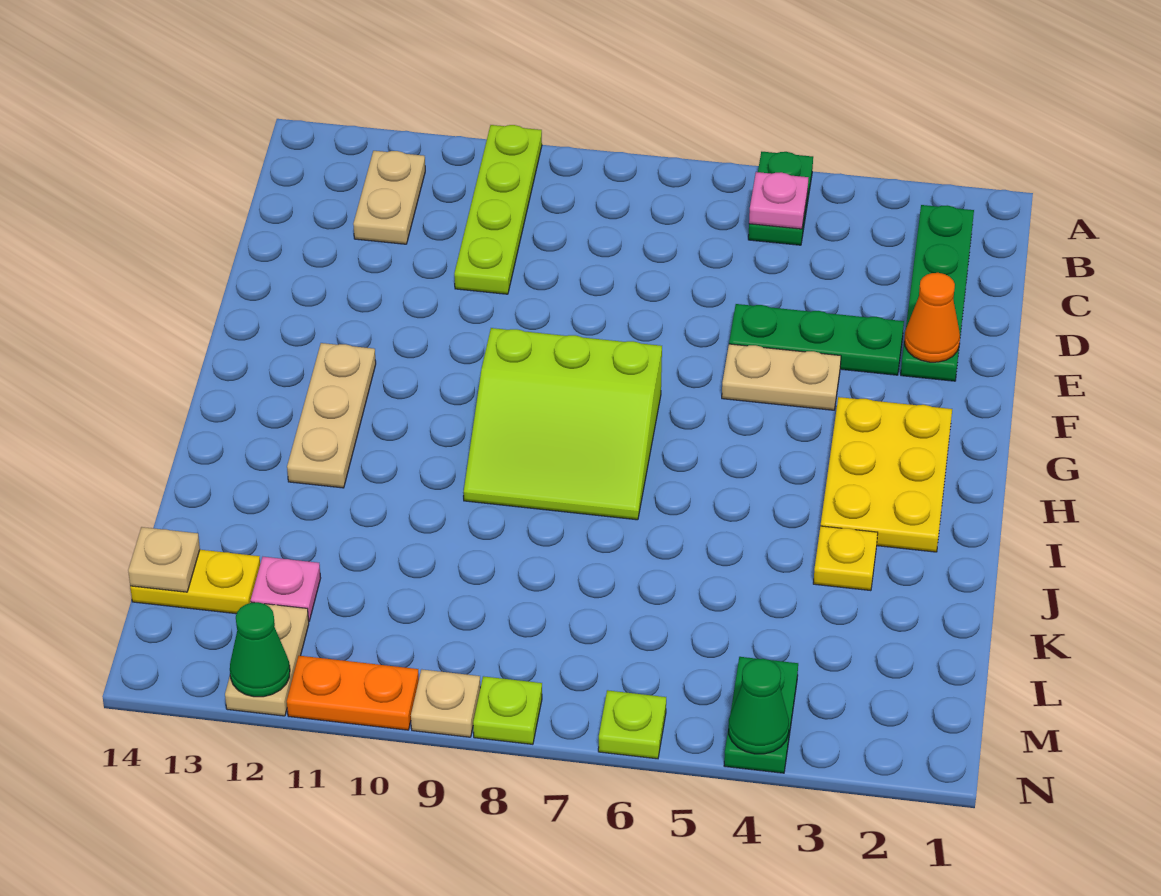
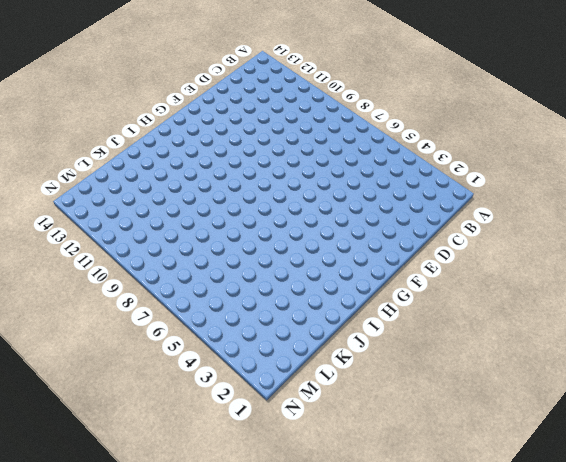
none -> green plate A5:B5 level 1
none -> lime plate A10:D10 level 1
none -> green plate B2:E2 level 1

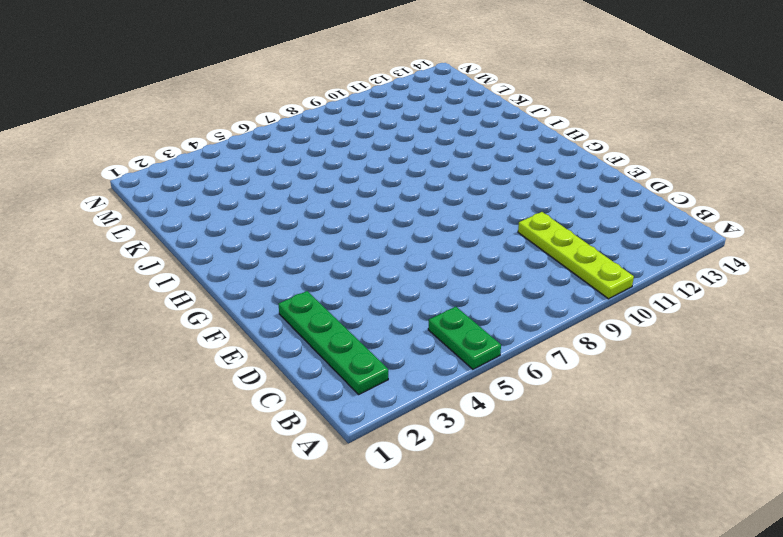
none -> tan plate B12:C12 level 1
none -> green plate E3:E5 level 1
none -> tan plate F4:F5 level 1

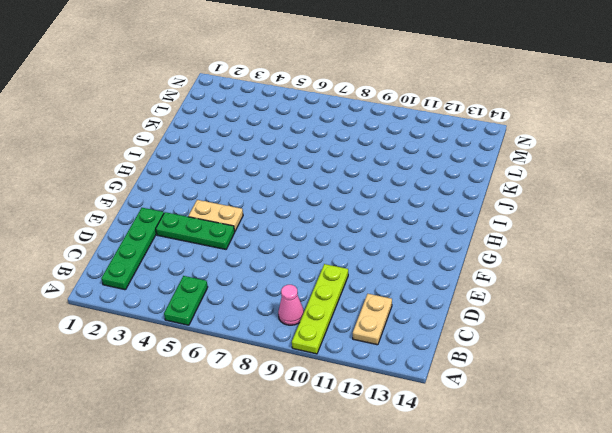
pink cone B9 level 1 -> none
none -> yellow plate G2:I3 level 1
none -> lime slope G7:I9 level 1 top G
none -> tan plate G12:I12 level 1

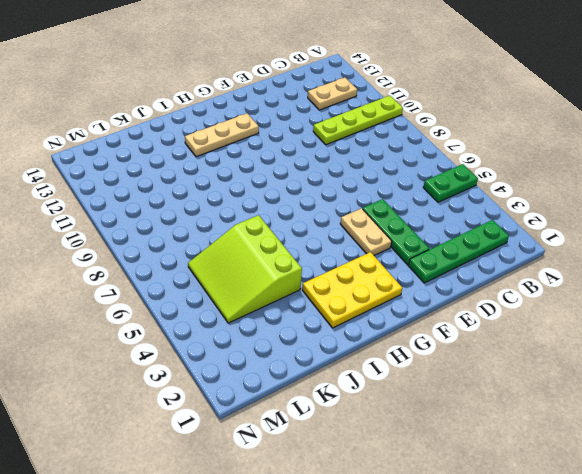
lime slope J4:L6 level 1 top J -> lime slope G7:I9 level 1 top G
none -> yellow plate J3 level 1
none -> pink plate L12 level 1
none -> yellow plate L13:L14 level 1

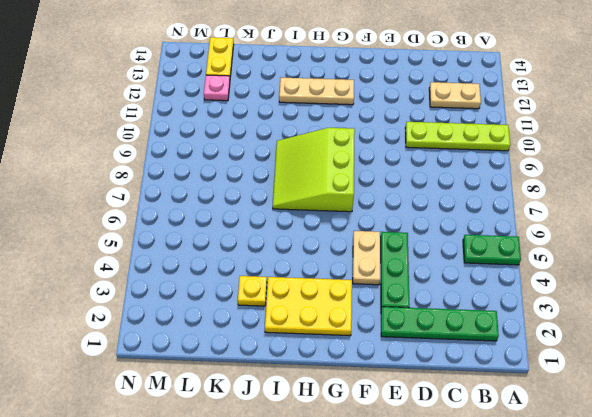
none -> green plate M4:N4 level 1
none -> tan plate M12:N12 level 1
none -> lime plate N6 level 1

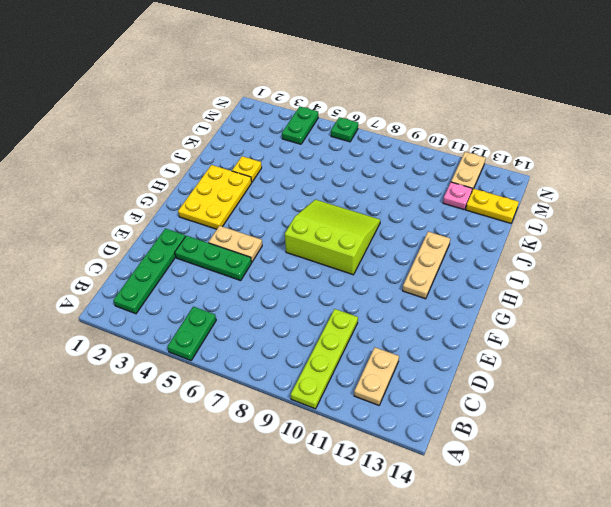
green plate N6 level 1 -> lime plate N6 level 1
none -> lime plate N8 level 1
none -> tan plate N9 level 1
none -> orange plate N10:N11 level 1

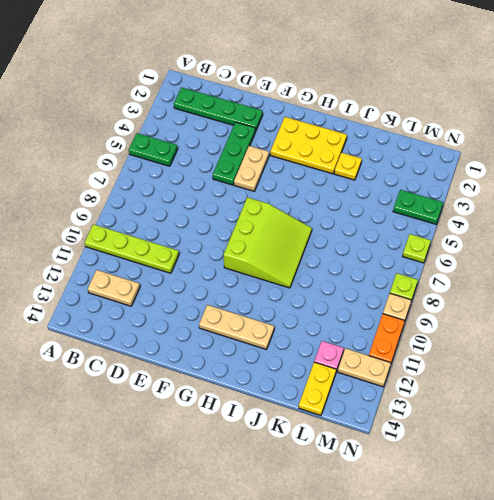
none -> pink plate B5 level 2
none -> orange cone E2 level 2
none -> tan plate L14 level 2

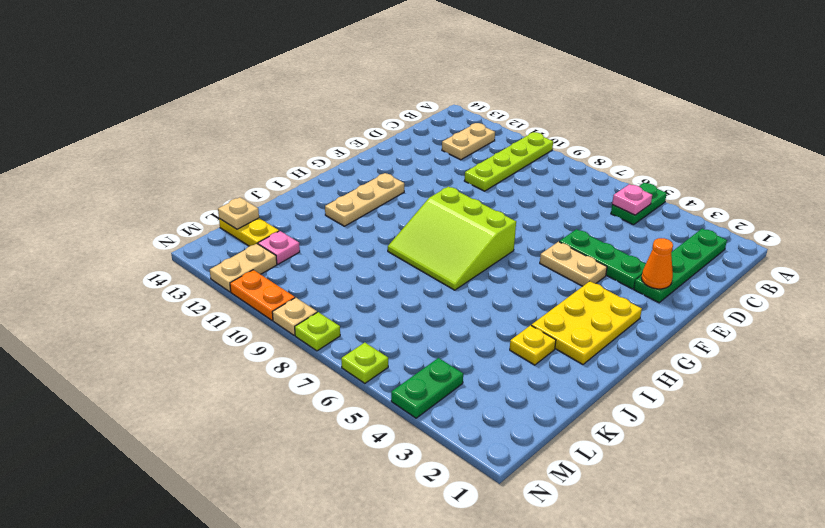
none -> green cone N4 level 2
none -> green cone N12 level 2

